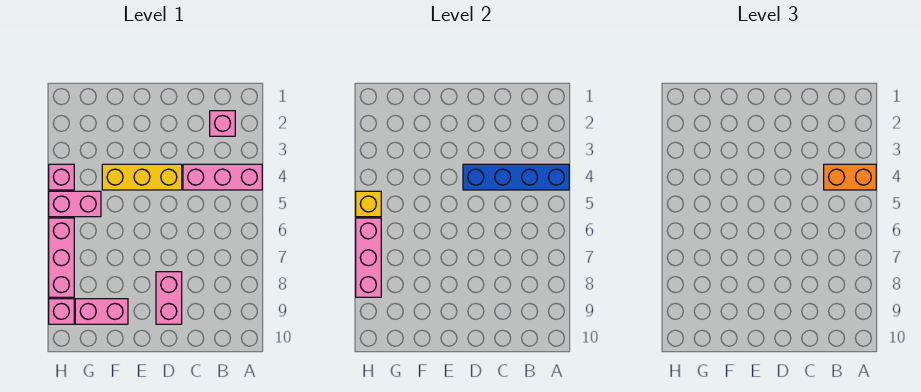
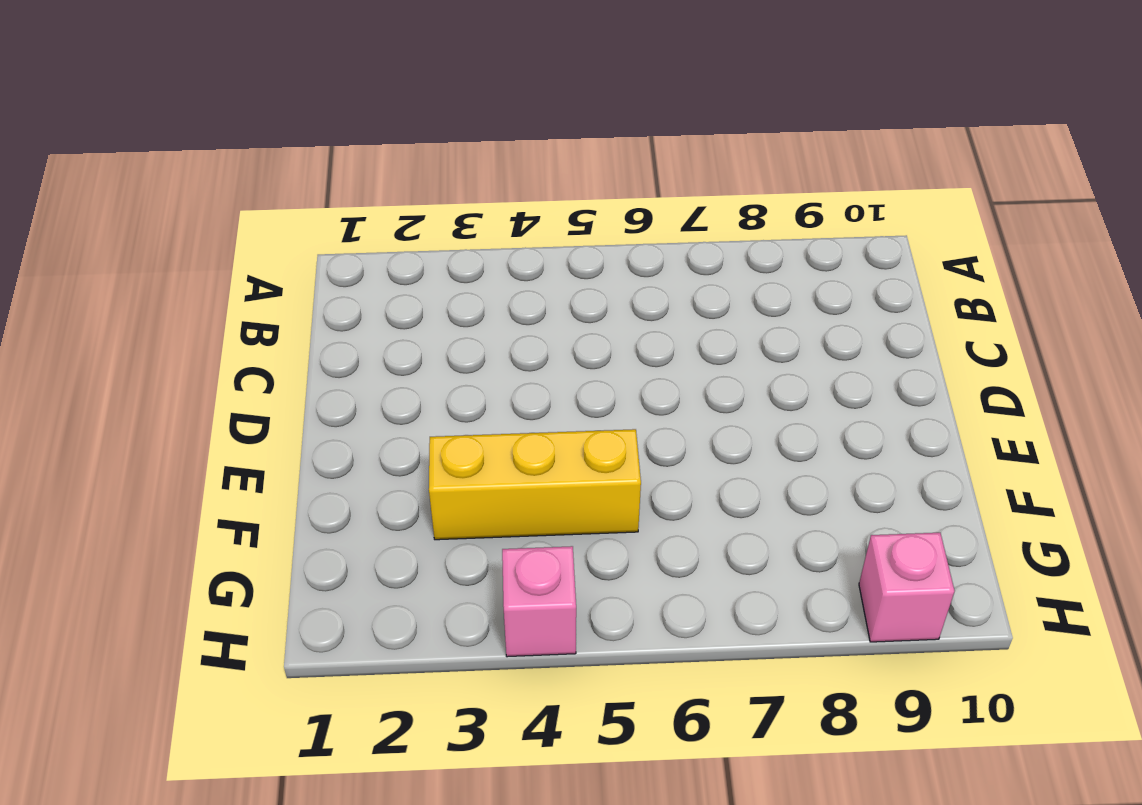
yellow brick F3:F5 level 1 -> yellow brick D4:F4 level 1
none -> pink brick A4:C4 level 1
none -> pink brick B2 level 1
none -> pink brick D8:D9 level 1

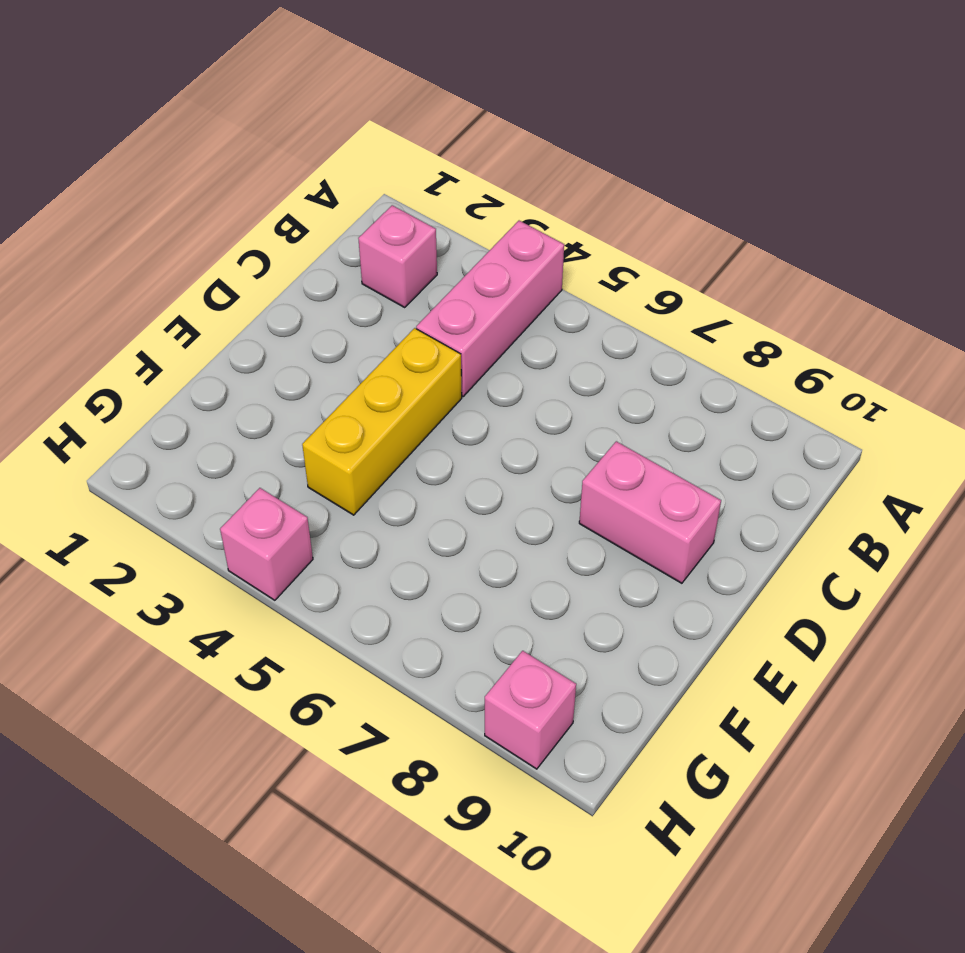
none -> pink brick F9:G9 level 1
none -> pink brick G5:H5 level 1
none -> pink brick H6:H8 level 1

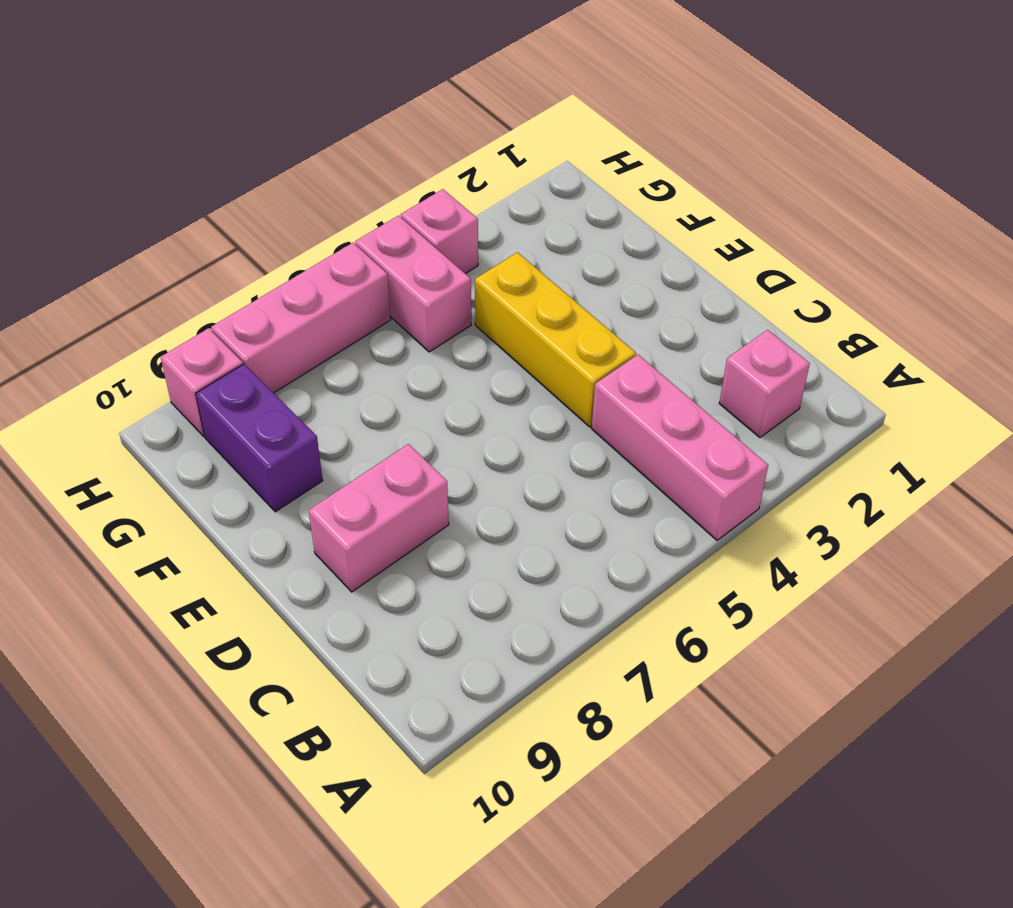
purple brick F9:G9 level 1 -> pink brick F9:G9 level 1
none -> blue brick A4:D4 level 2
none -> yellow brick H5 level 2
none -> pink brick H6:H8 level 2

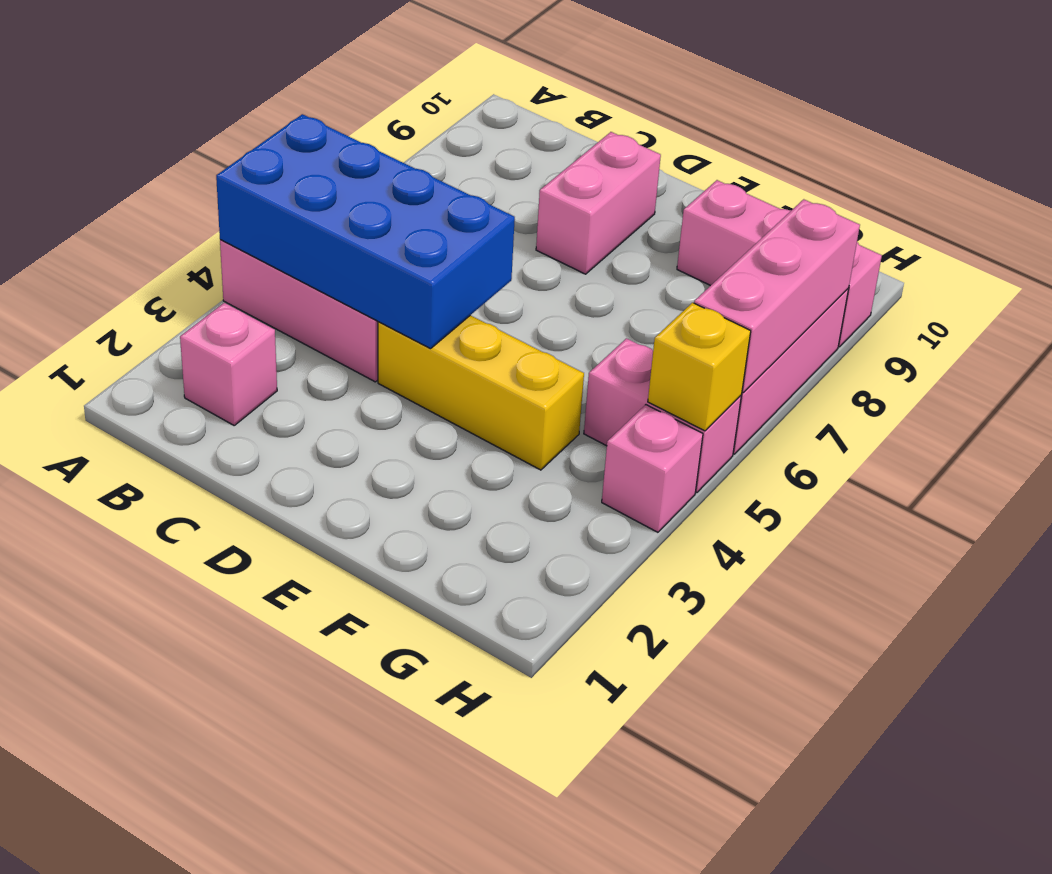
blue brick A4:D5 level 2 -> blue brick A4:D4 level 2
none -> orange brick A4:B4 level 3

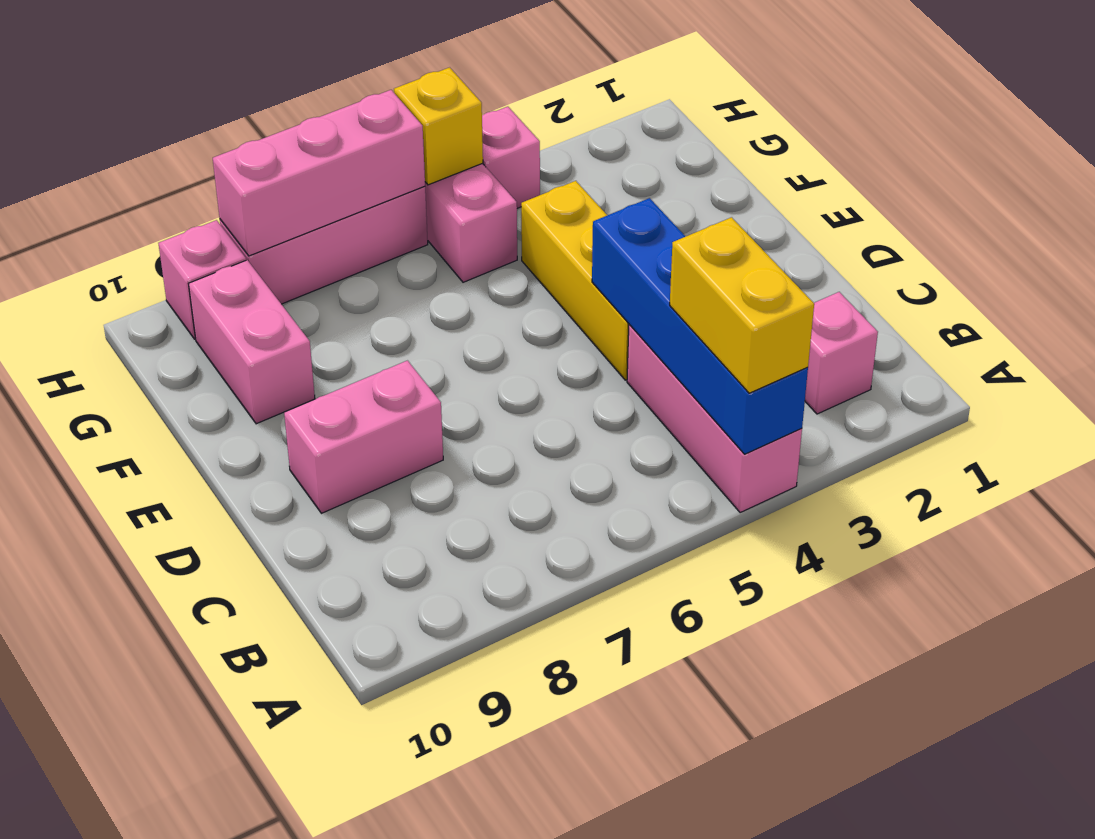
yellow brick A4:B4 level 3 -> orange brick A4:B4 level 3

